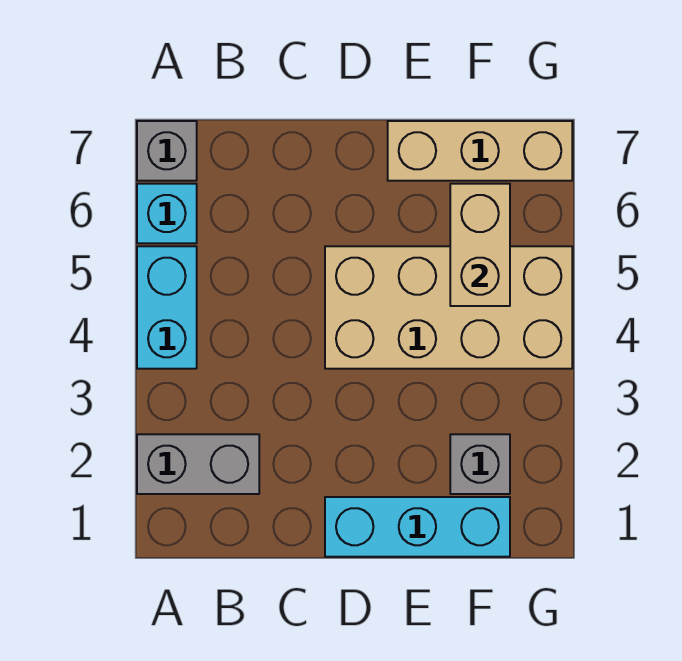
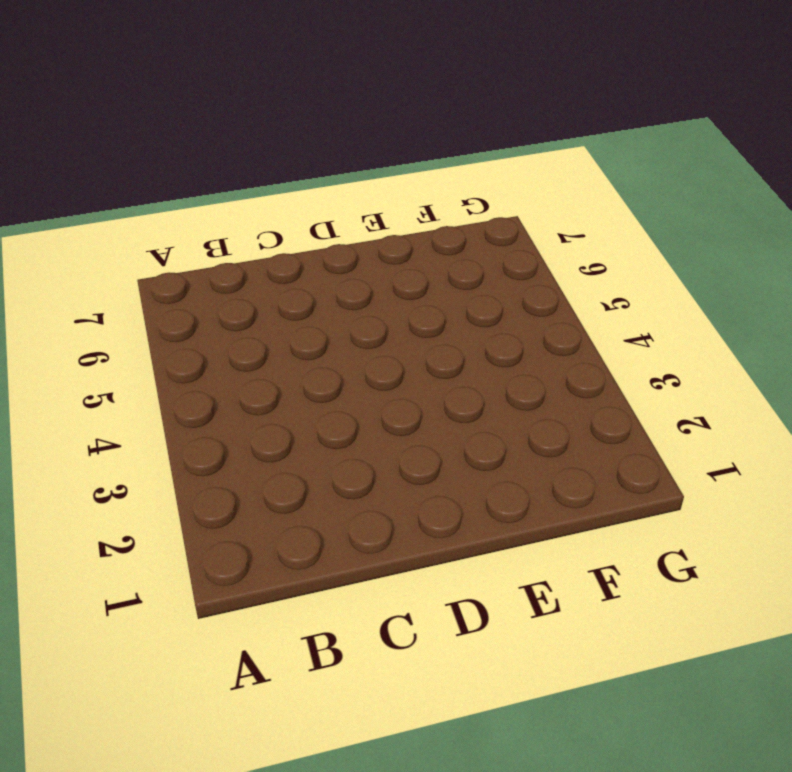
none -> grey brick A2:B2 level 1
none -> cyan brick A4:A5 level 1

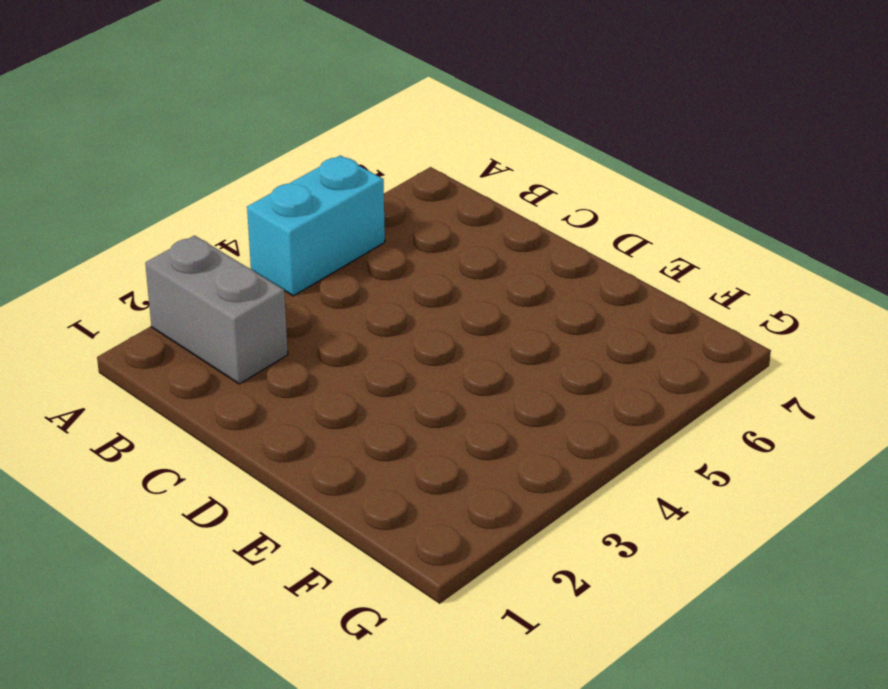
none -> cyan brick A6 level 1
none -> grey brick A7 level 1

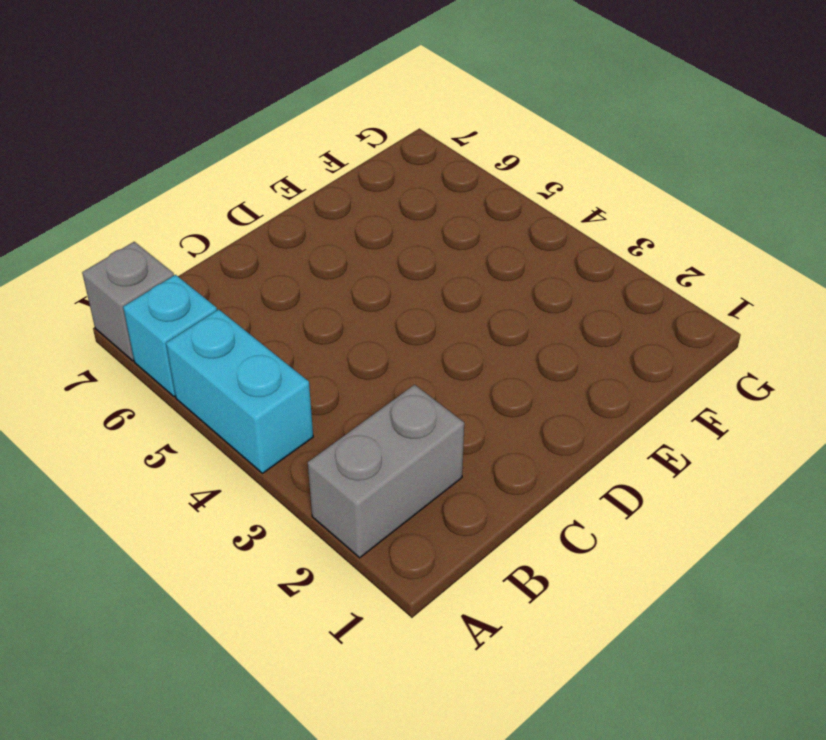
none -> cyan brick D1:F1 level 1
none -> tan brick D4:G5 level 1

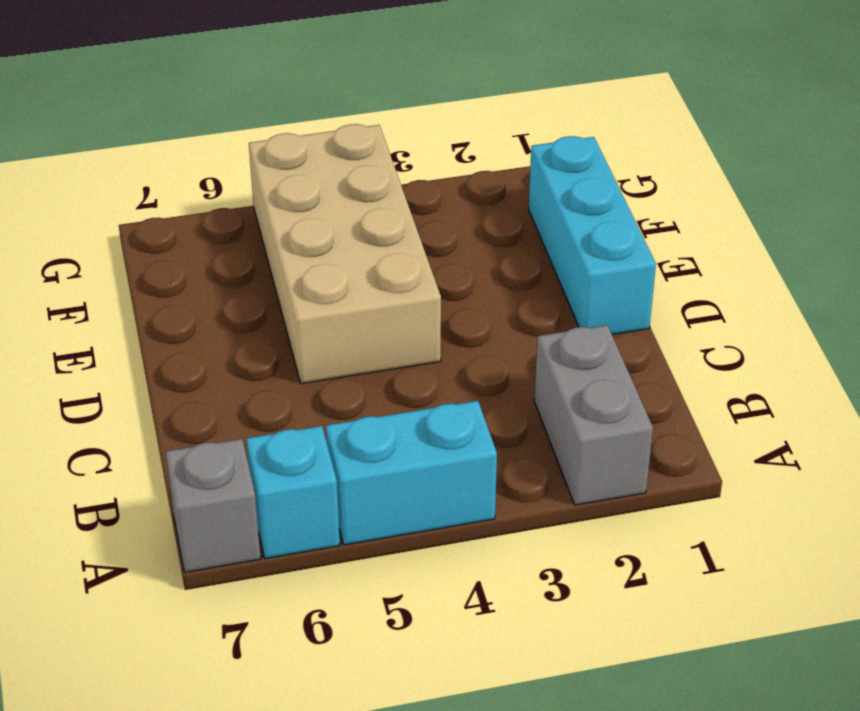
none -> tan brick E7:G7 level 1
none -> grey brick F2 level 1

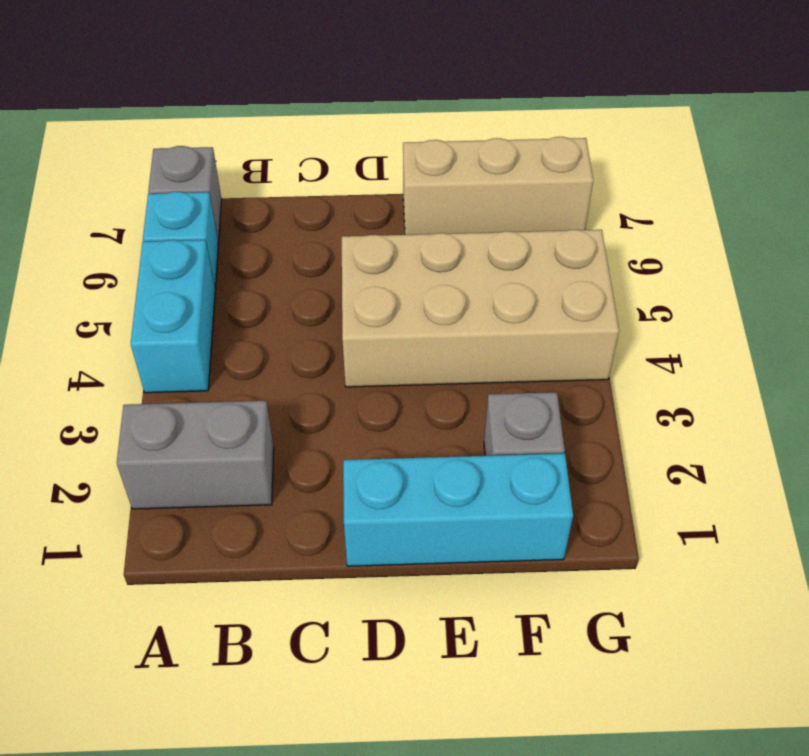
none -> tan brick F5:F6 level 2

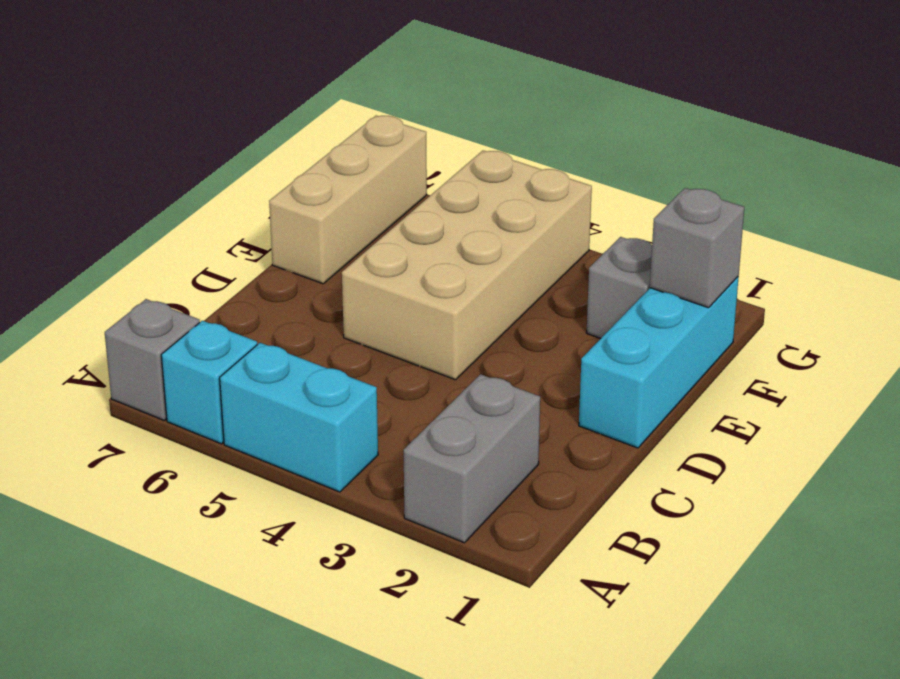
grey brick F1 level 2 -> none
none -> tan brick F5:F6 level 2

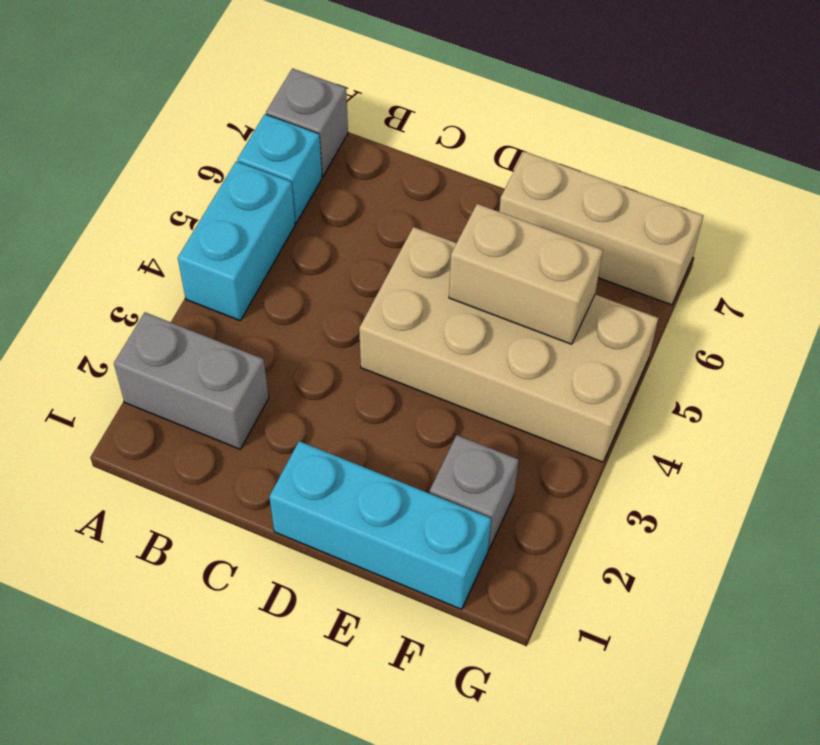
tan brick E5:F5 level 2 -> tan brick F5:F6 level 2

